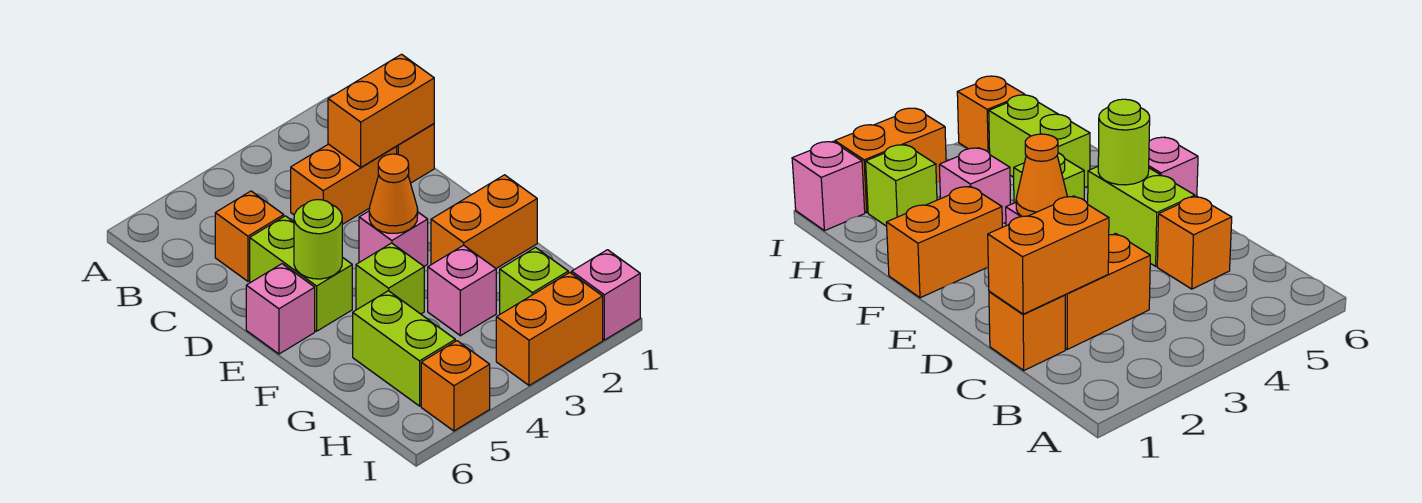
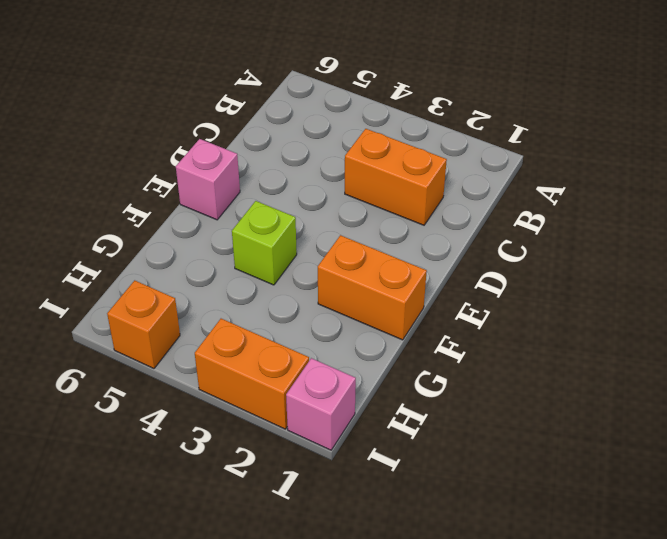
none -> orange brick C1 level 1
none -> orange brick C5 level 1
none -> lime brick D5:E5 level 1

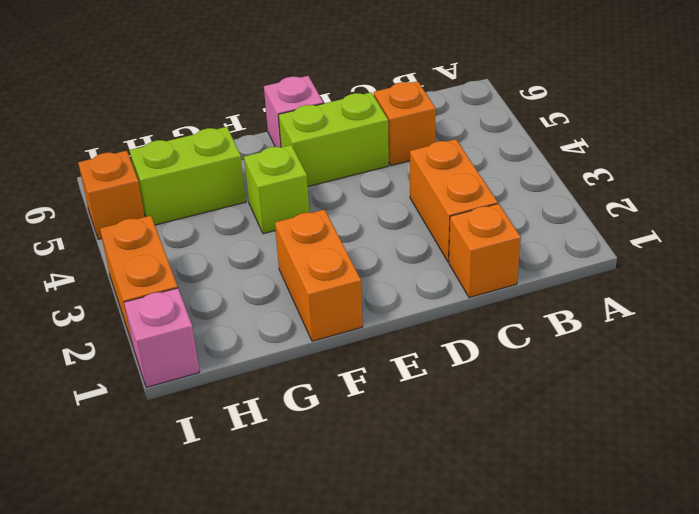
none -> pink brick E3 level 1
none -> pink brick G3 level 1
none -> lime brick H2 level 1

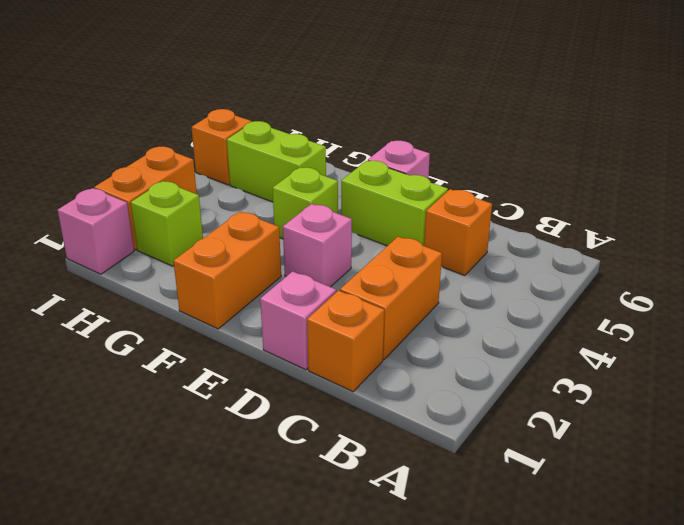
pink brick D1 level 1 -> pink brick G3 level 1
none -> orange brick C1:C2 level 2
none -> orange cone E3 level 2
none -> lime round brick E5 level 2

